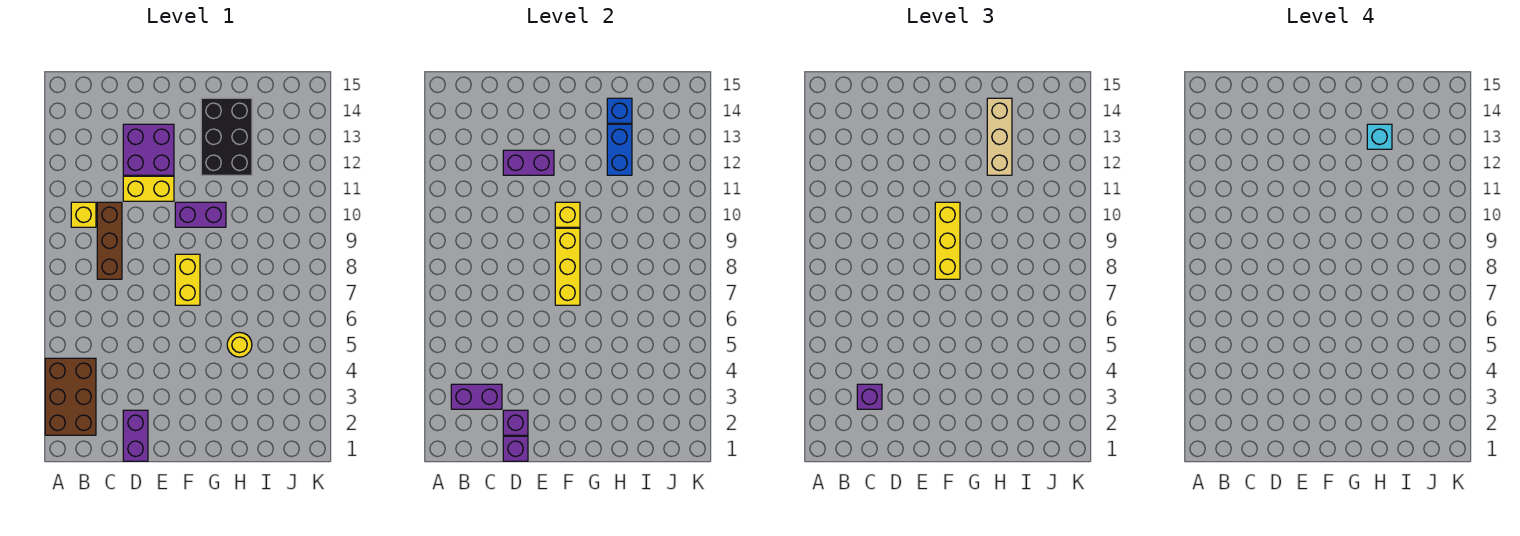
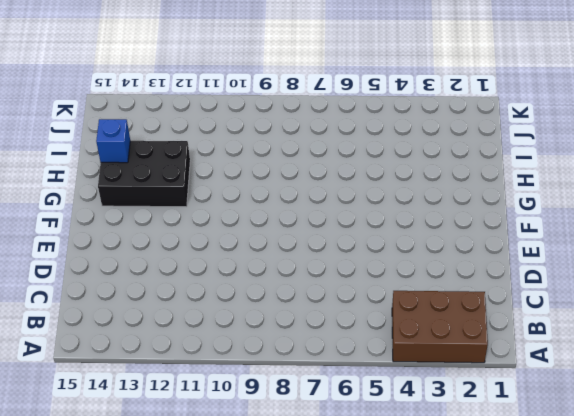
none -> yellow brick B10 level 1
none -> brown brick C8:C10 level 1
none -> purple brick D1:D2 level 1

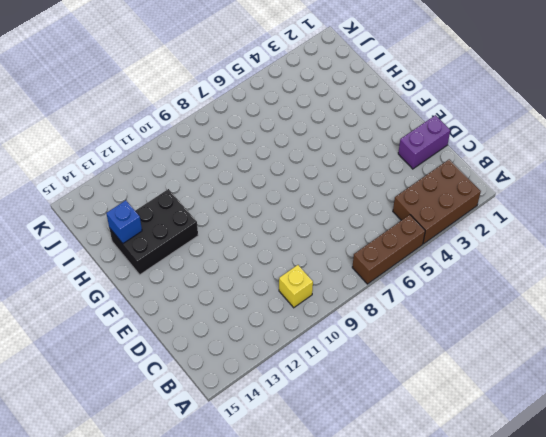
brown brick A5:A7 level 1 -> brown brick C8:C10 level 1
none -> yellow brick D11:E11 level 1
none -> purple brick D12:E13 level 1
none -> yellow brick F7:F8 level 1

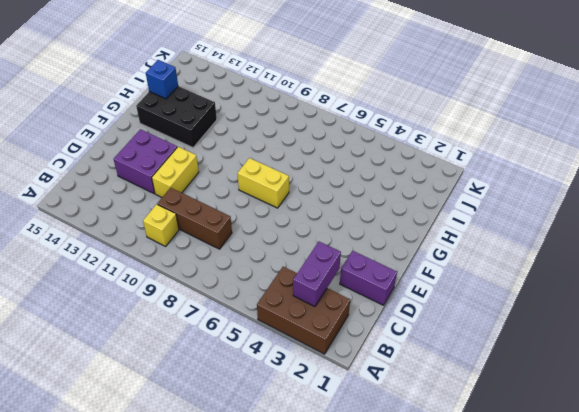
none -> purple brick F10:G10 level 1
none -> yellow round brick H5 level 1
none -> purple brick D1 level 2

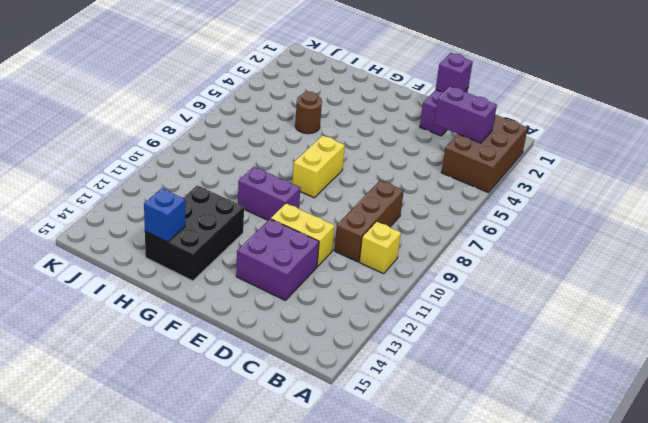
brown round brick H5 level 1 -> yellow round brick H5 level 1
none -> purple brick D2 level 2
none -> purple brick D12:E12 level 2
none -> yellow brick F7:F9 level 2

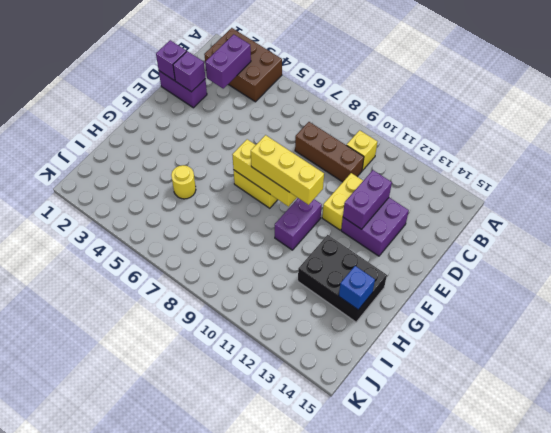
none -> yellow brick F10 level 2
none -> blue brick H12:H13 level 2
none -> purple brick C3 level 3

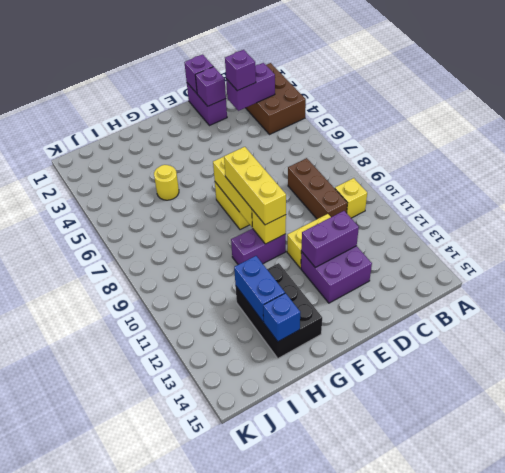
none -> tan brick H12:H14 level 3
none -> cyan brick H13 level 4

